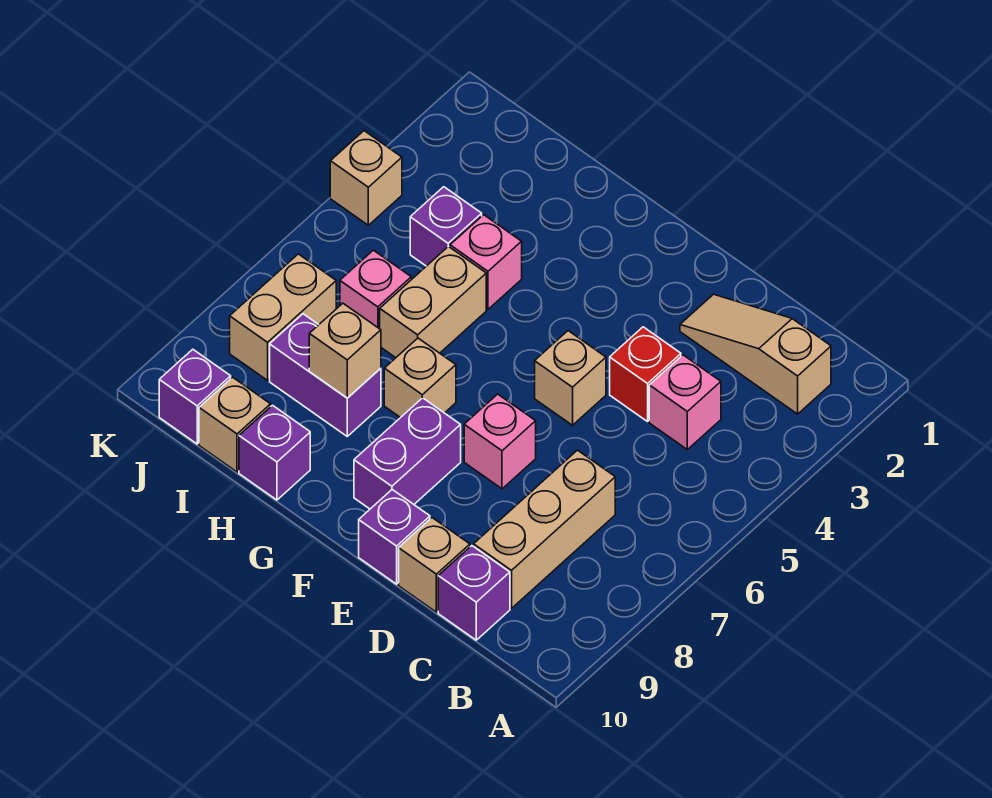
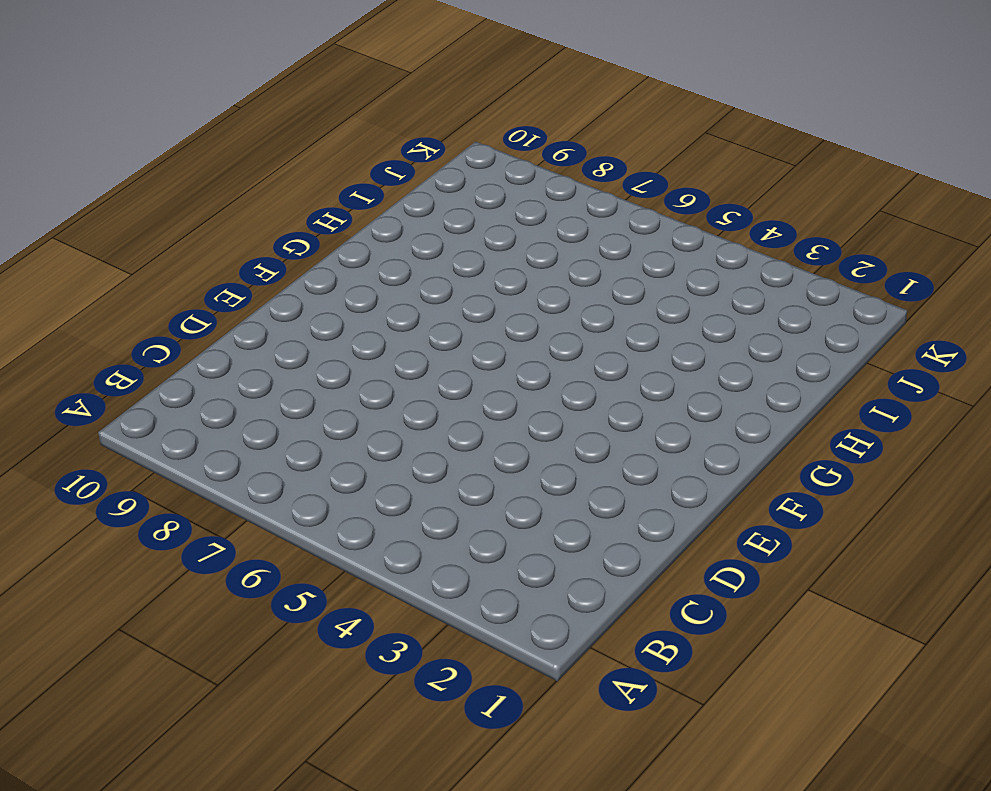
none -> tan slope B2:D2 level 1 top B
none -> pink brick C4 level 1
none -> tan brick C7:C9 level 1

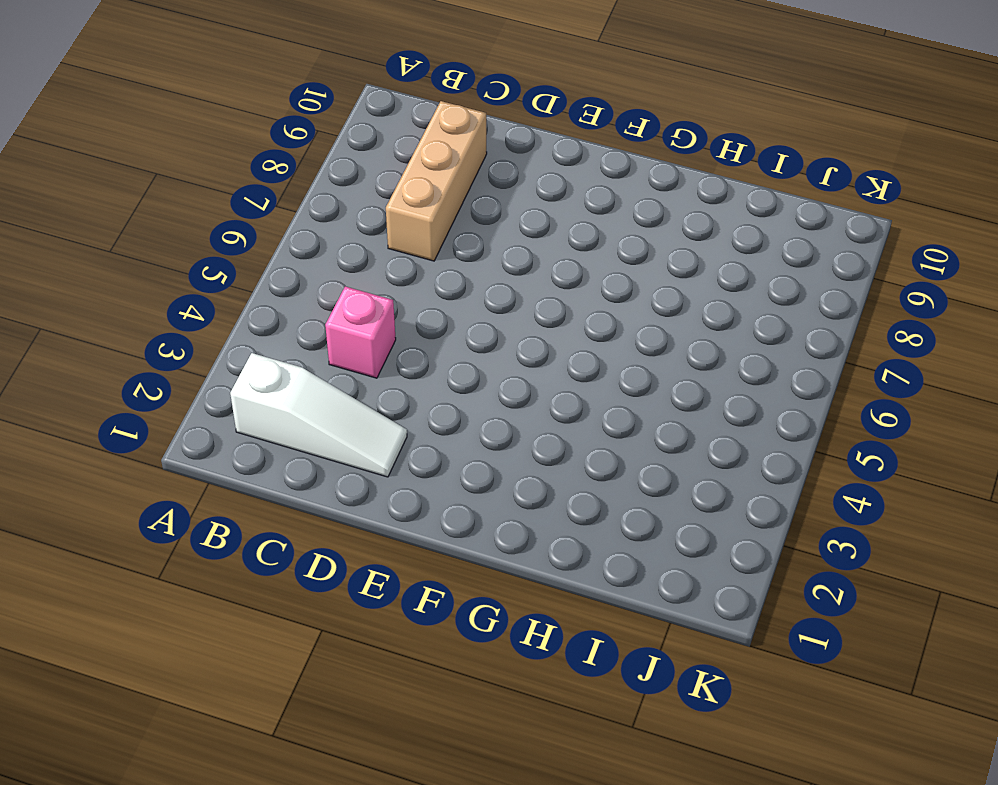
white slope B2:D2 level 1 top B -> tan slope B2:D2 level 1 top B
none -> purple brick C10 level 1
none -> red brick D4 level 1
none -> tan brick D10 level 1

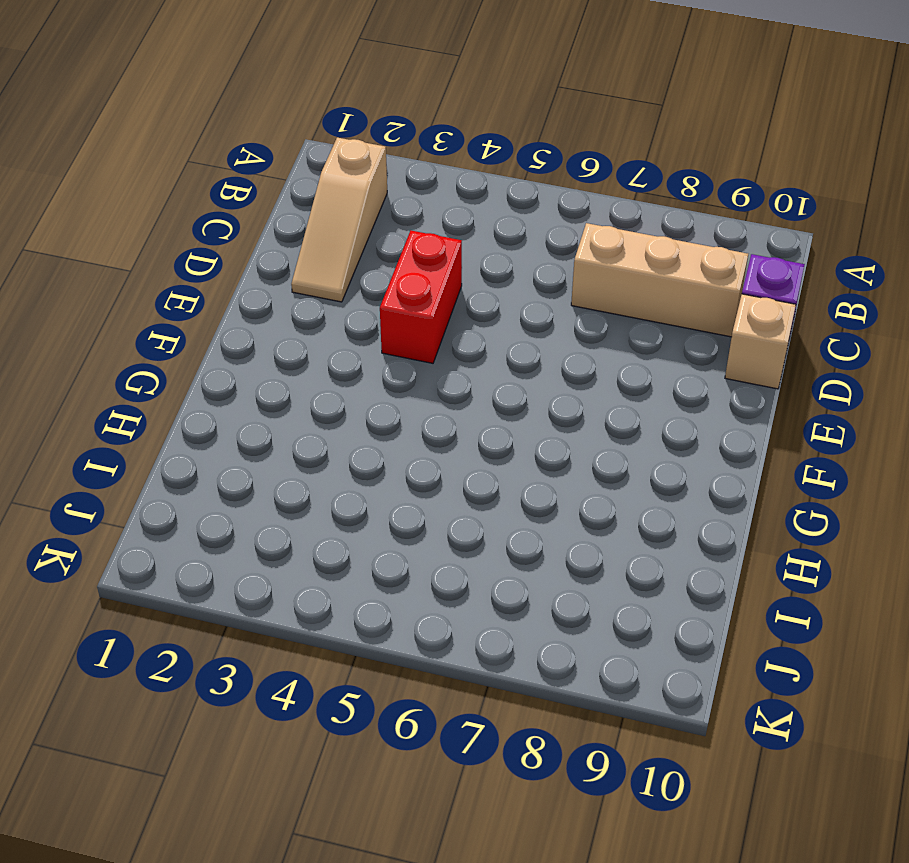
red brick D4:E4 level 1 -> red brick D4 level 1
none -> pink brick C4 level 1
none -> tan brick E5 level 1
none -> pink brick E7 level 1

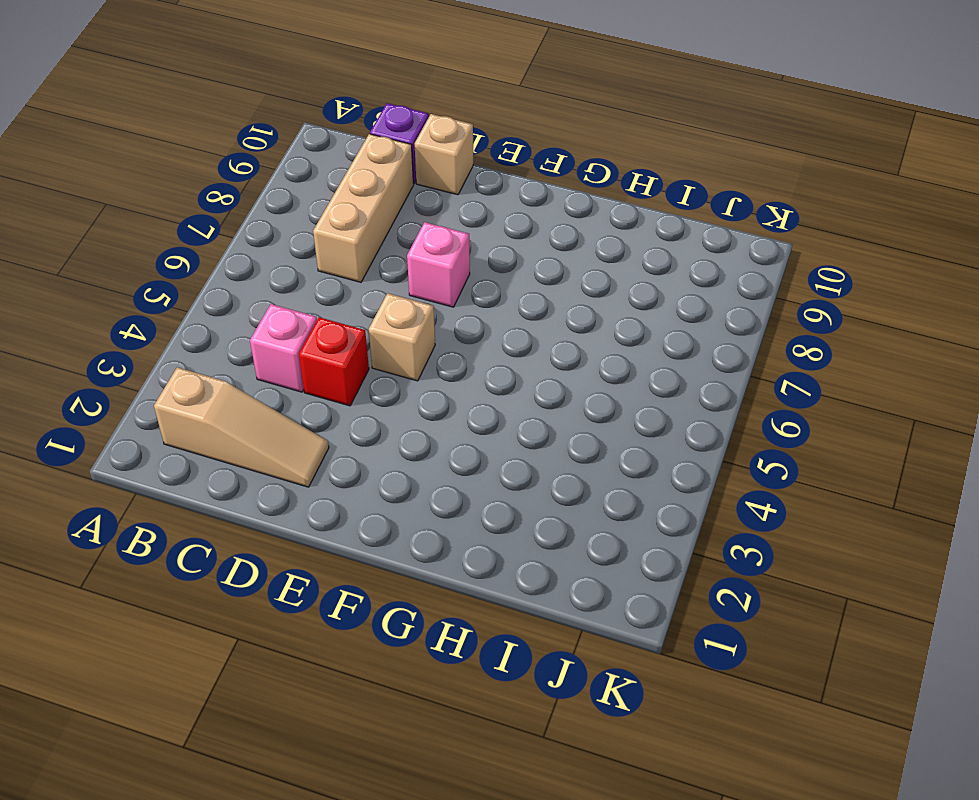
none -> purple brick E10 level 1
none -> purple brick F8:F9 level 1
none -> tan brick G7 level 1

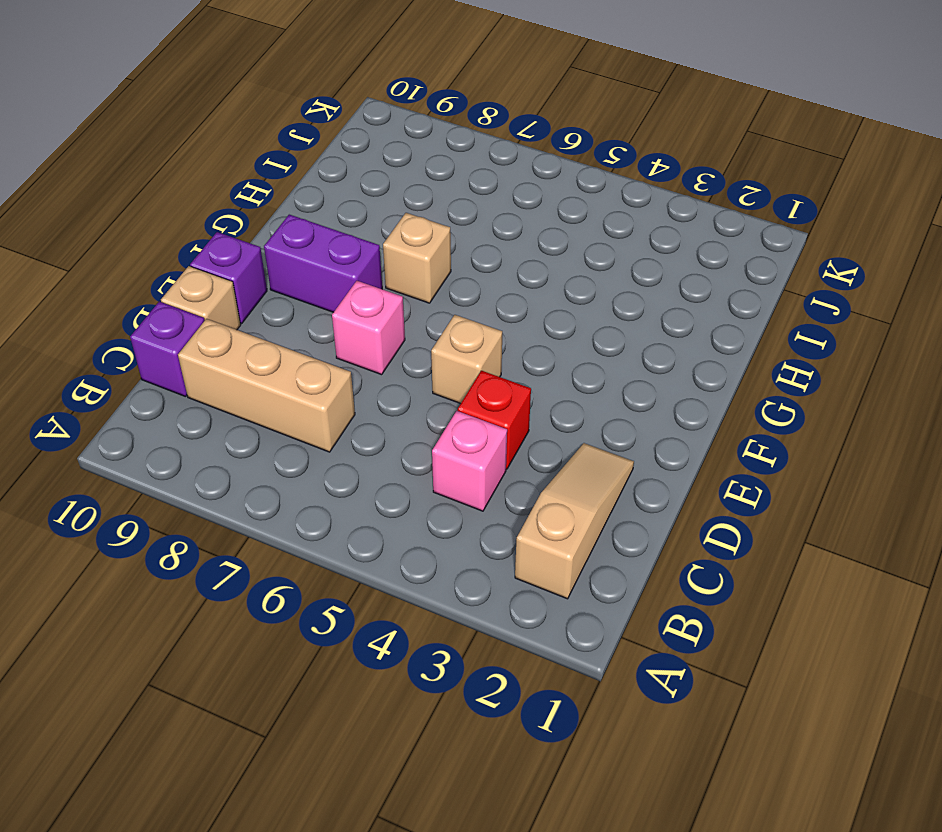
none -> pink brick H4 level 1
none -> tan brick H5:H6 level 1
none -> purple brick H8:I8 level 1

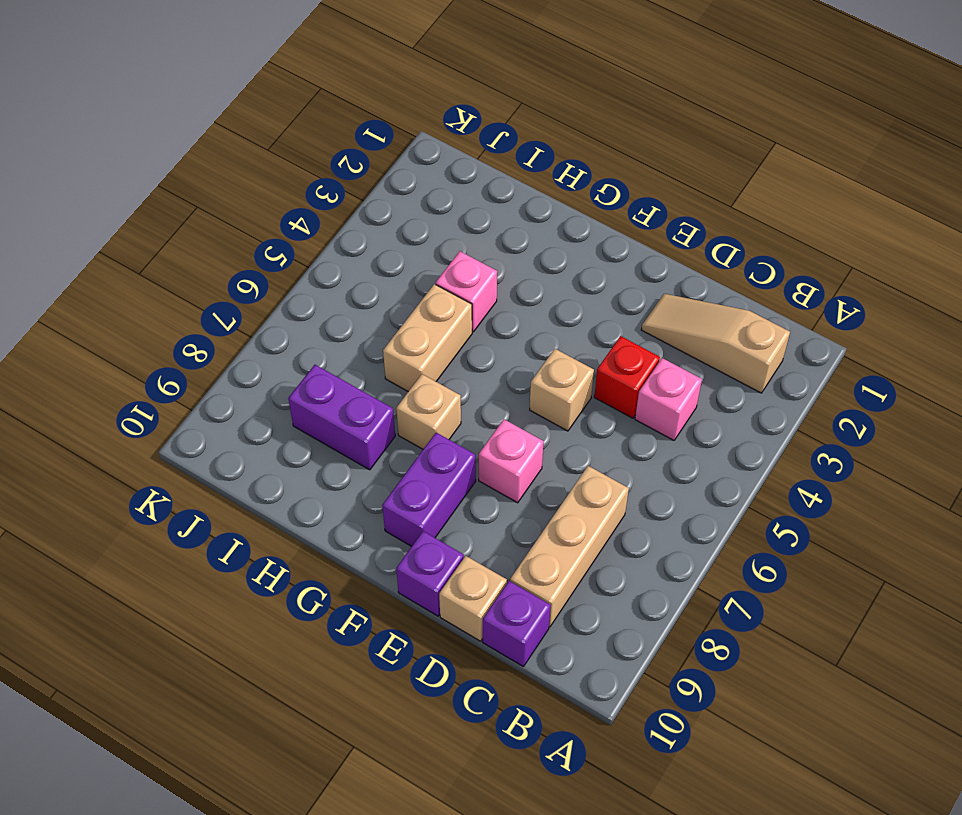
none -> purple brick H10 level 1
none -> purple brick I4 level 1
none -> pink brick I6 level 1

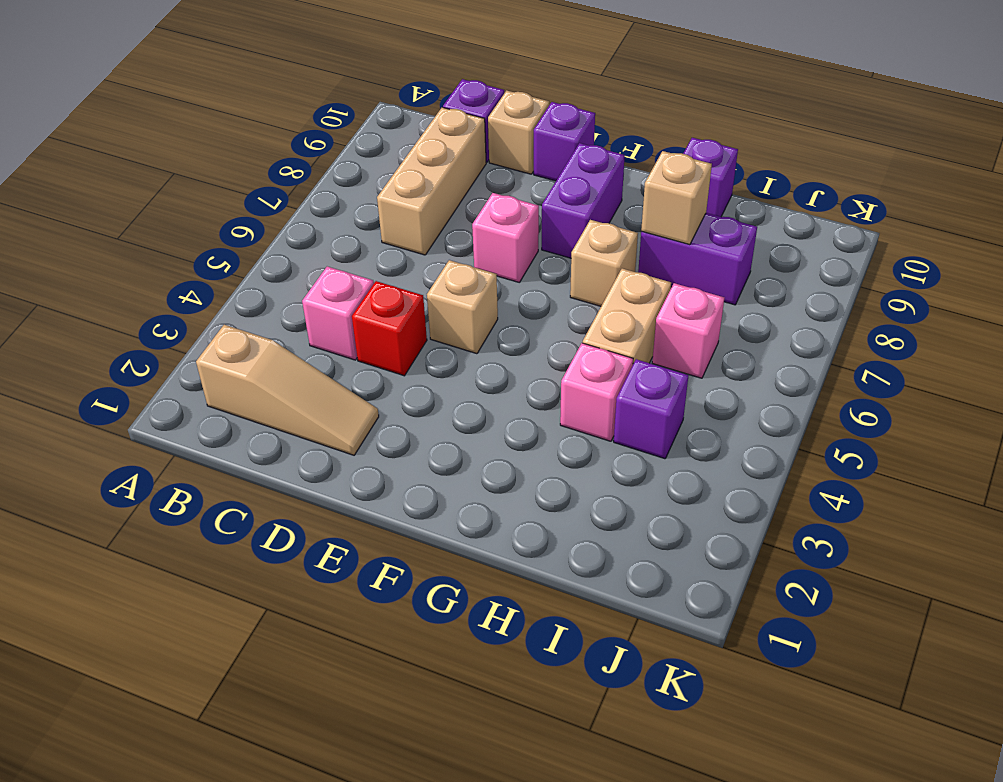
none -> tan brick I10 level 1
none -> tan brick J7:J8 level 1
none -> purple brick J10 level 1

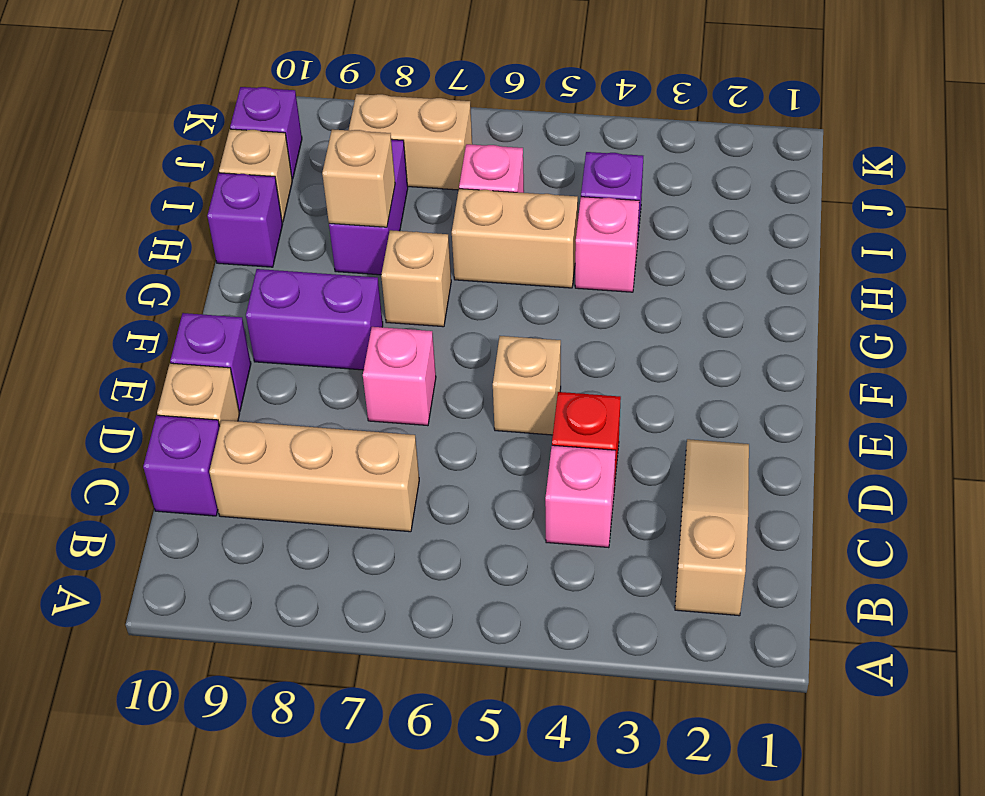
none -> tan brick K4 level 1

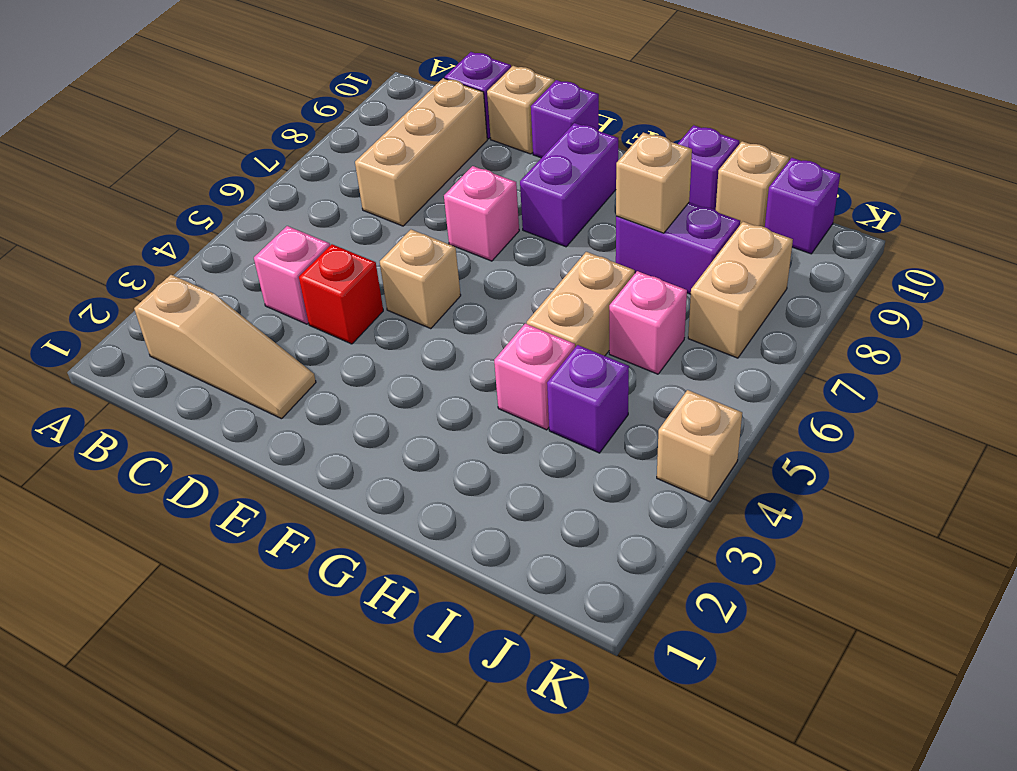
none -> tan brick G7 level 1

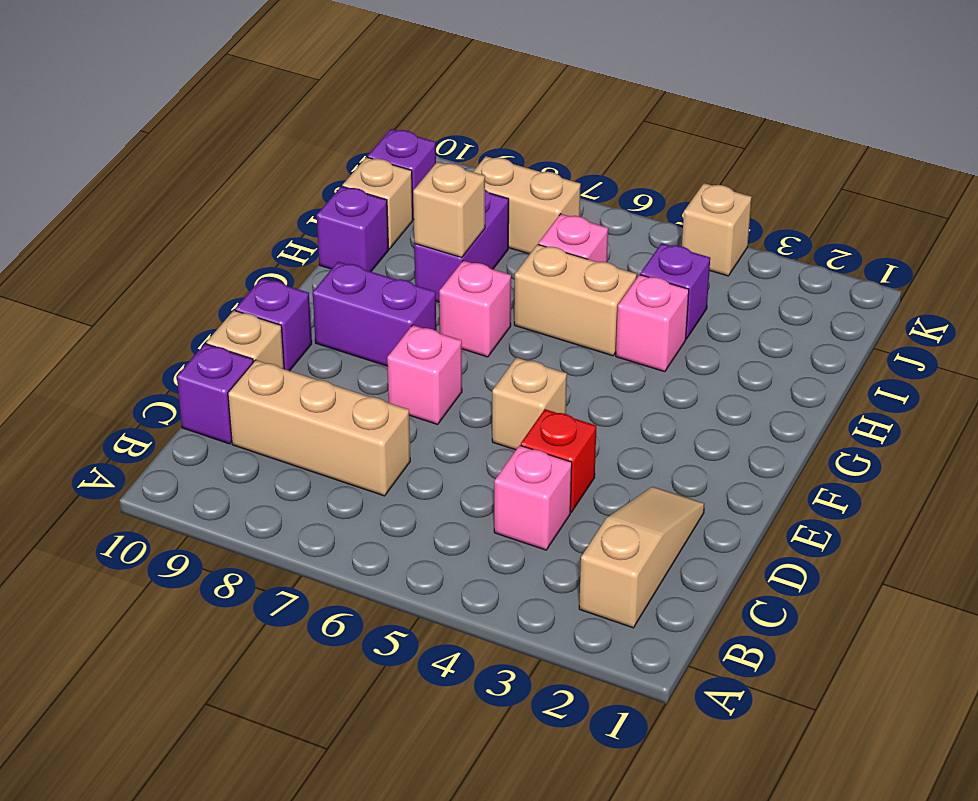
pink brick G7 level 1 -> tan brick G7 level 1

